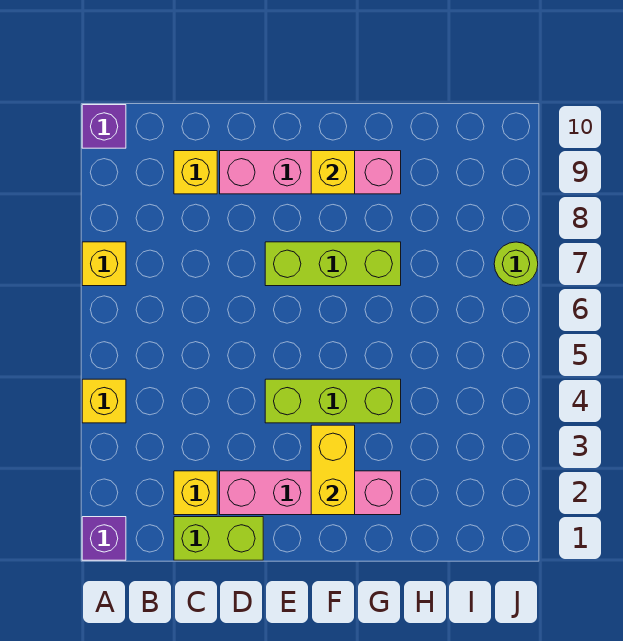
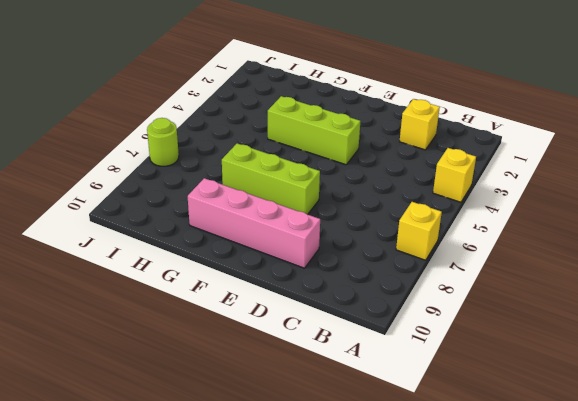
none -> purple brick A1 level 1
none -> purple brick A10 level 1
none -> lime brick C1:D1 level 1

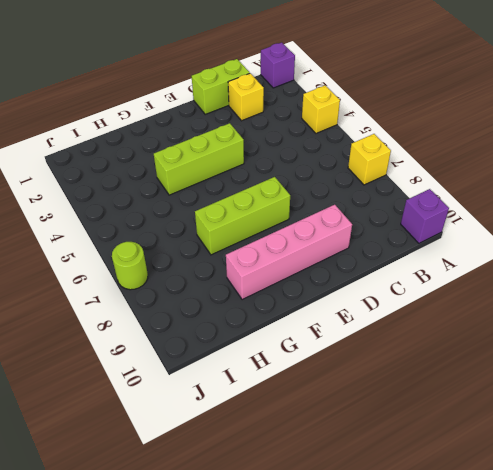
none -> yellow brick C9 level 1
none -> pink brick D2:G2 level 1
none -> yellow brick F2:F3 level 2

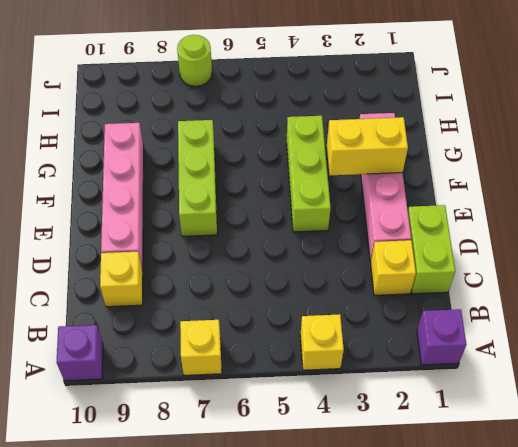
none -> yellow brick F9 level 2

